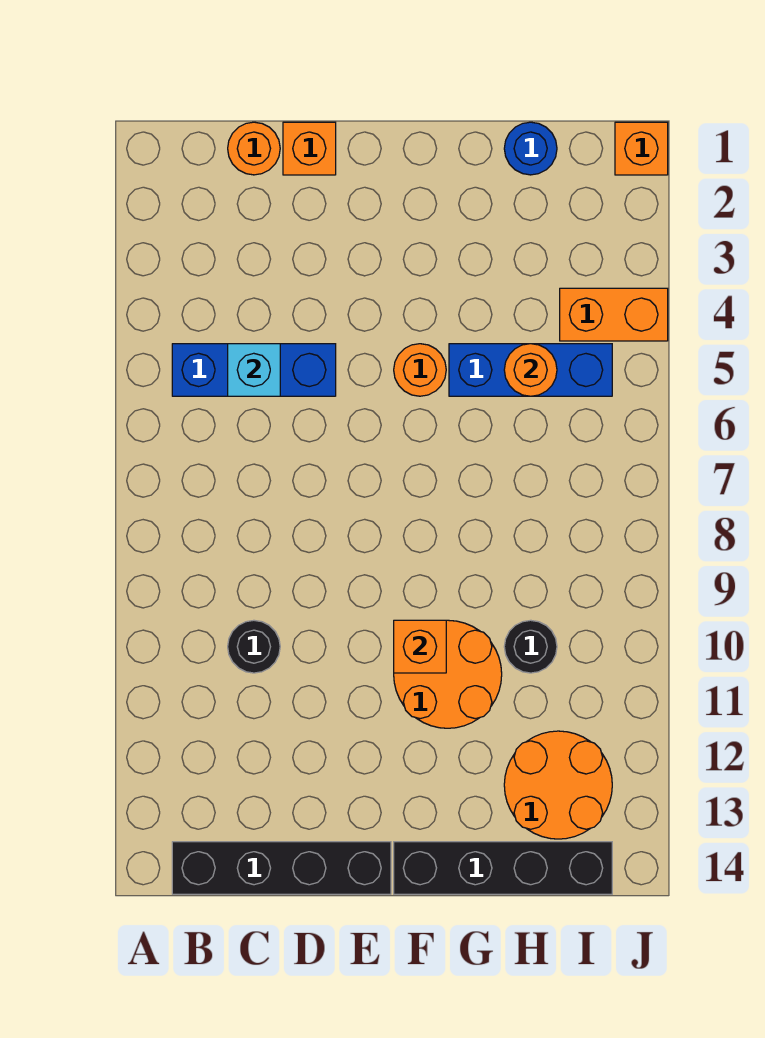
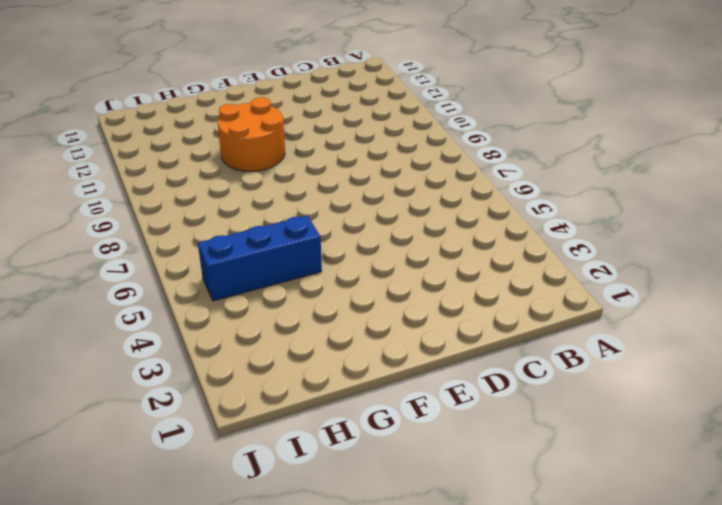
none -> blue brick B5:D5 level 1
none -> black brick B14:E14 level 1
none -> orange round brick C1 level 1

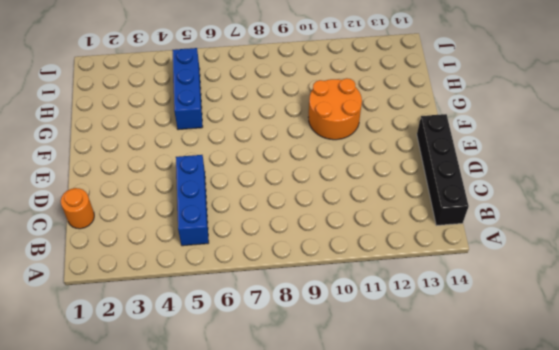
none -> black round brick C10 level 1
none -> orange brick D1 level 1
none -> orange round brick F5 level 1

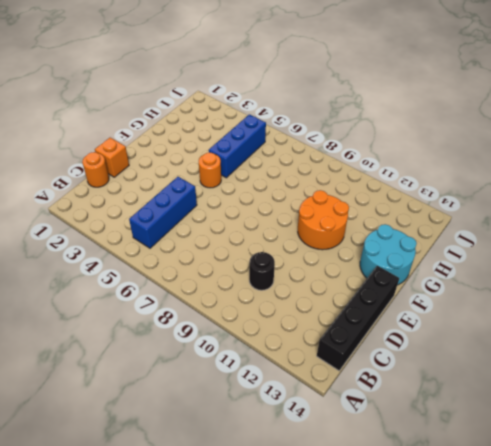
cyan round brick F13:G14 level 1 -> black brick F14:I14 level 1
none -> blue round brick H1 level 1
none -> black round brick H10 level 1
none -> orange round brick H12:I13 level 1

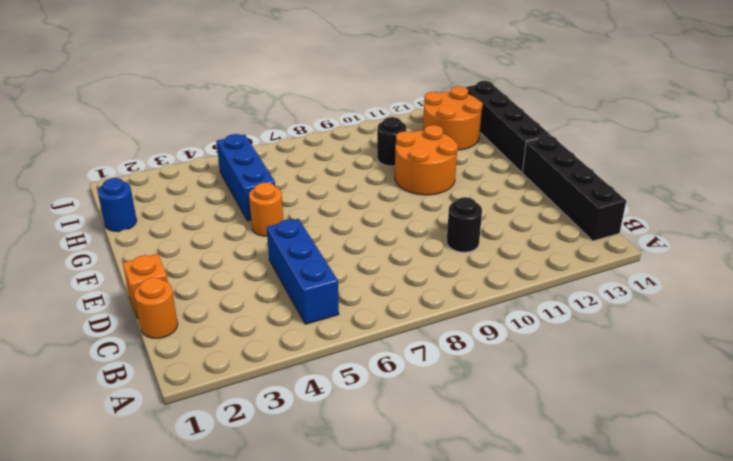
none -> orange brick I4:J4 level 1
none -> orange brick J1 level 1
none -> cyan brick C5 level 2

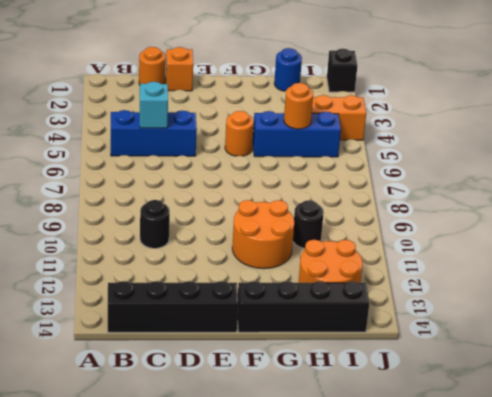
black brick J1 level 1 -> orange brick J1 level 1
none -> orange brick F10 level 2

